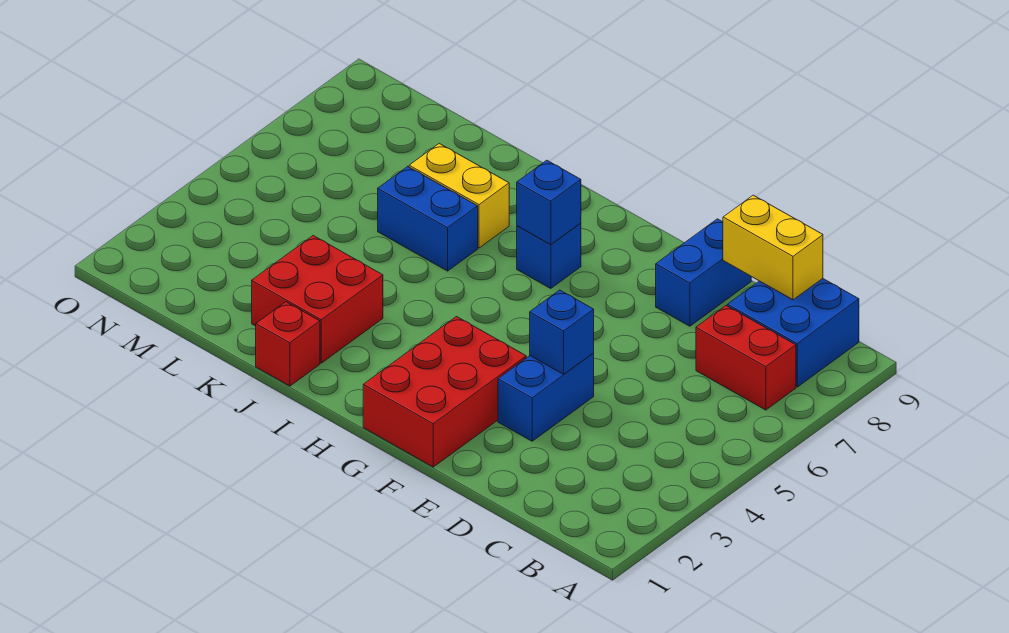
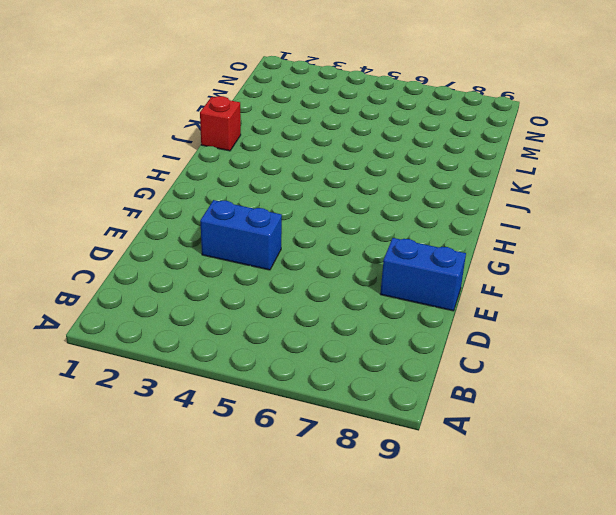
none -> red brick B7:C7 level 1
none -> blue brick B8:C9 level 1
none -> red brick F1:G3 level 1

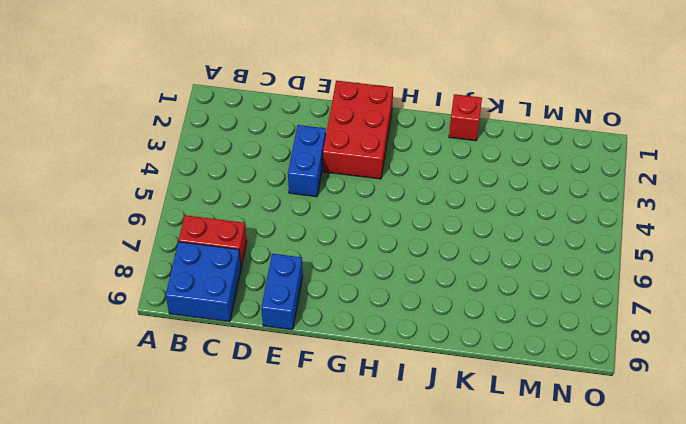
none -> blue brick H7 level 1
none -> red brick J2:K3 level 1
none -> blue brick J6:K6 level 1

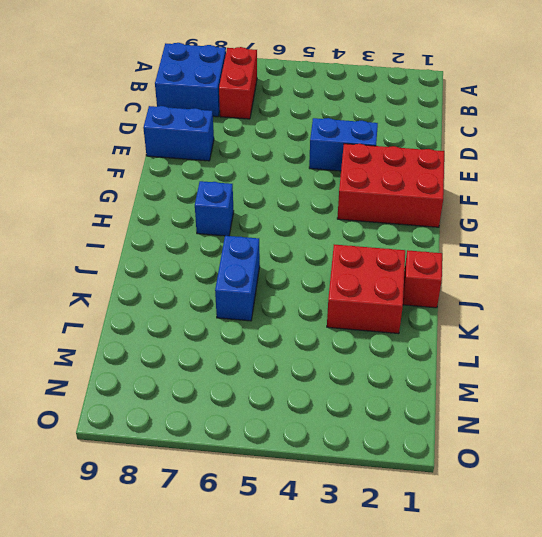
none -> yellow brick J7:K7 level 1
none -> yellow brick C9:D9 level 2
none -> blue brick E4 level 2

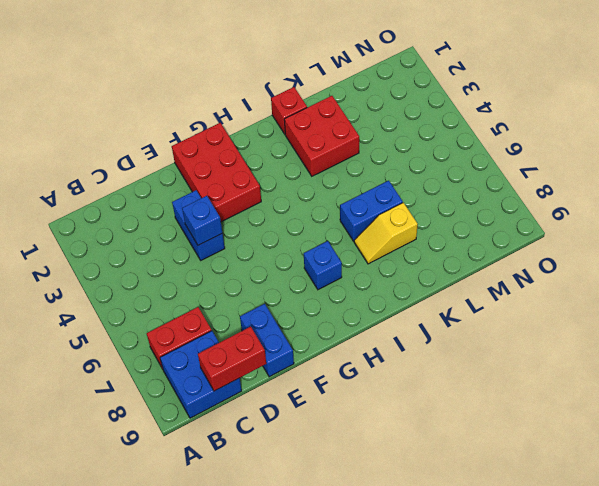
red brick C9:D9 level 2 -> yellow brick C9:D9 level 2
yellow slope J7:K7 level 1 top K -> yellow brick J7:K7 level 1
none -> blue brick H7 level 2

